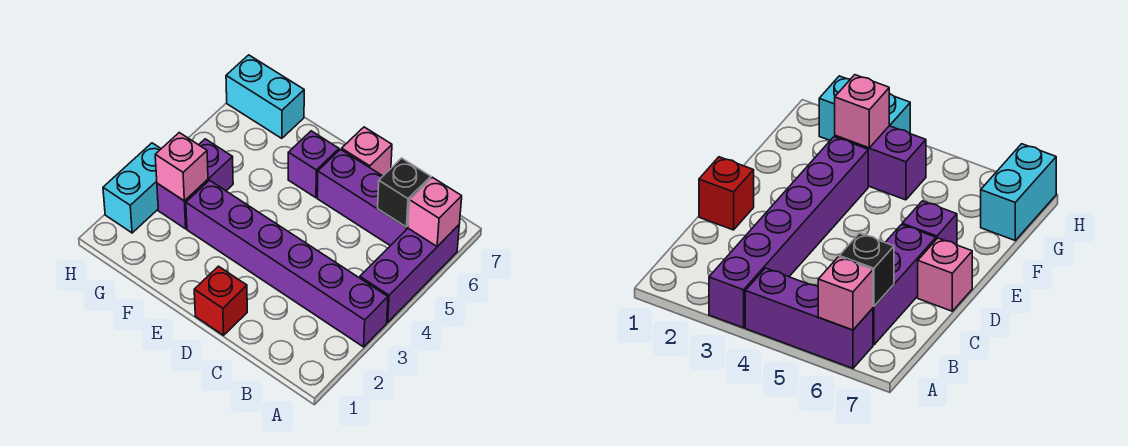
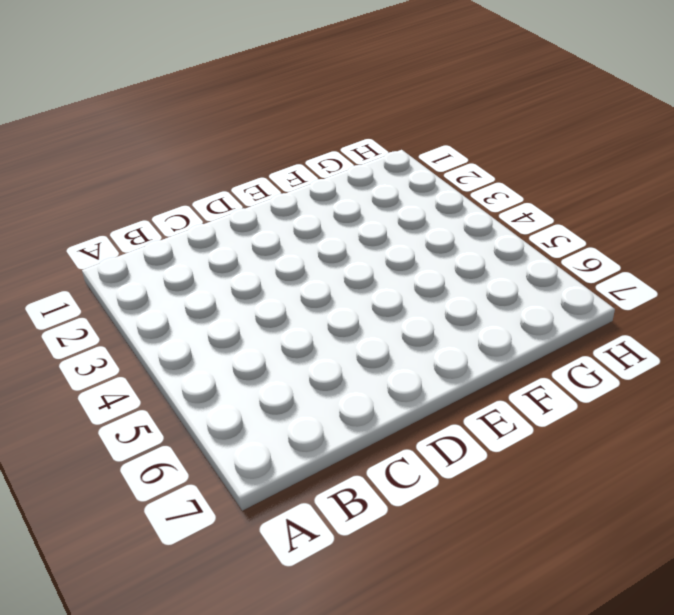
none -> purple brick A3:F3 level 1
none -> purple brick A4:A6 level 1
none -> purple brick B6:D6 level 1

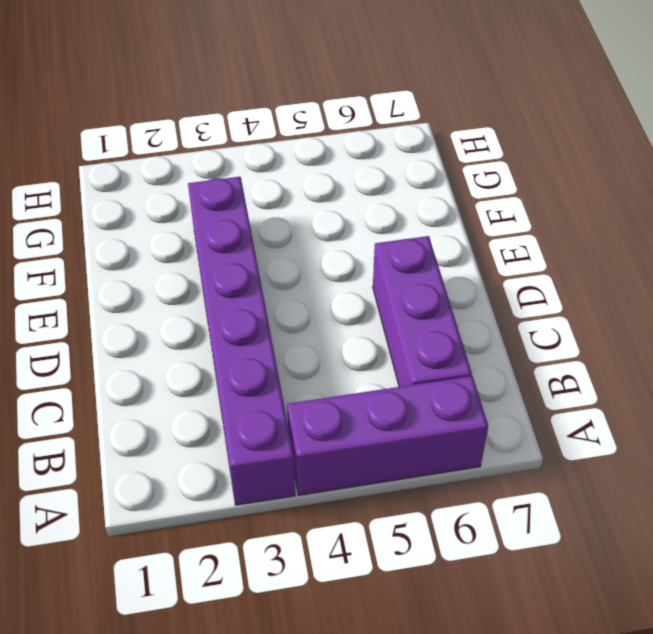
none -> red brick D1 level 1
none -> pink brick D7 level 1
none -> purple brick E6 level 1

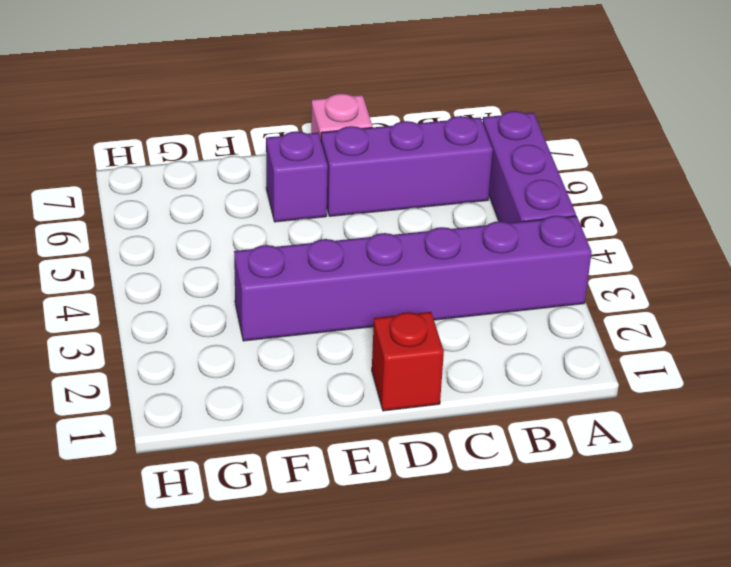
none -> purple brick G3:G4 level 1
none -> cyan brick G7:H7 level 1
none -> cyan brick H2:H3 level 1

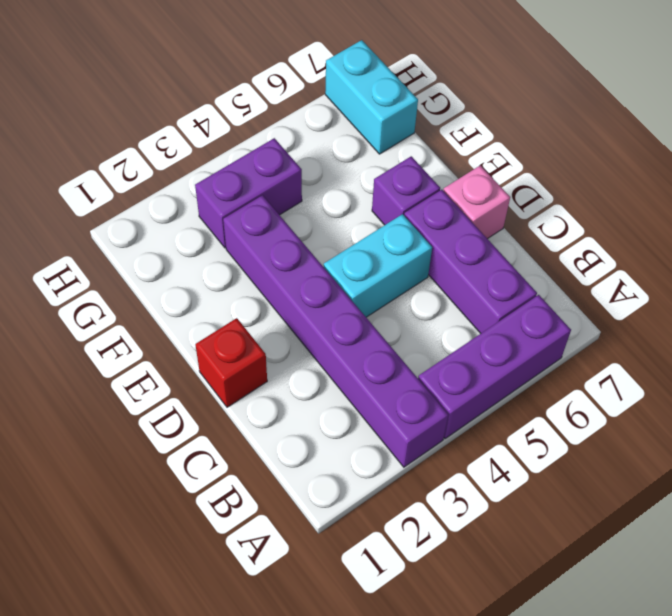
cyan brick D4:D5 level 1 -> cyan brick H2:H3 level 1
none -> pink brick A6 level 2
none -> black brick B6 level 2
none -> pink brick G3 level 2

